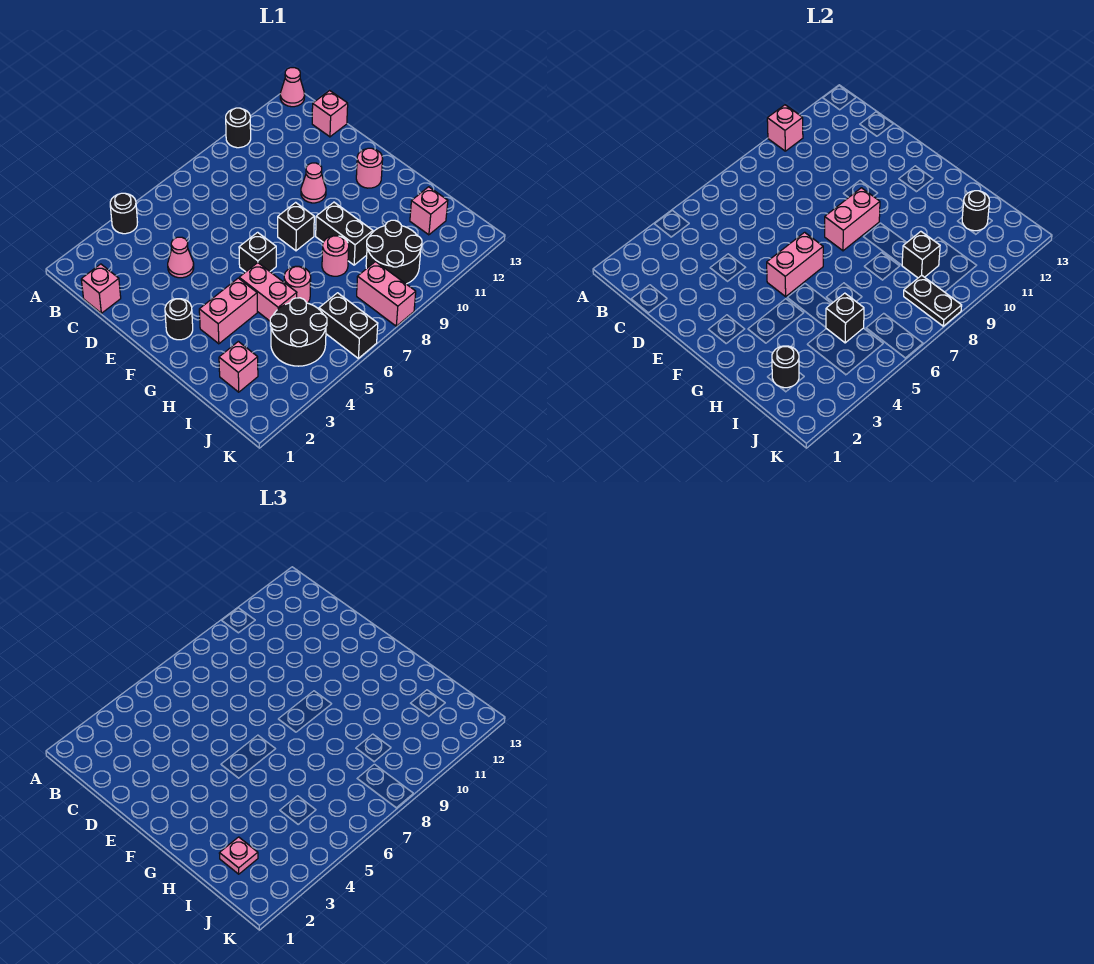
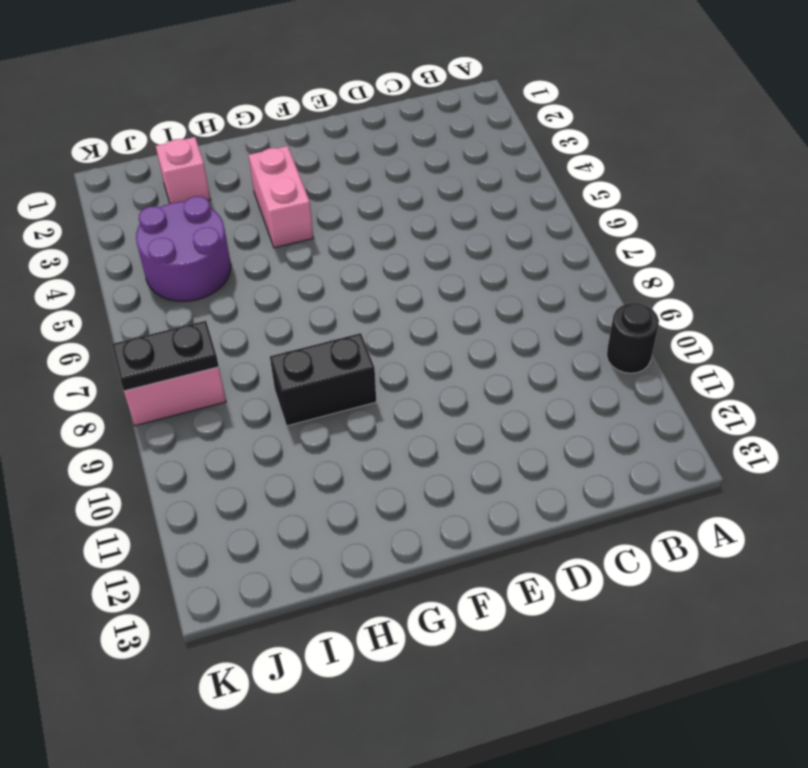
purple round brick I4:J5 level 1 -> black round brick I4:J5 level 1
none -> black round brick A4 level 1
none -> pink cone A13 level 1
none -> pink brick C1 level 1
none -> pink brick C13 level 1

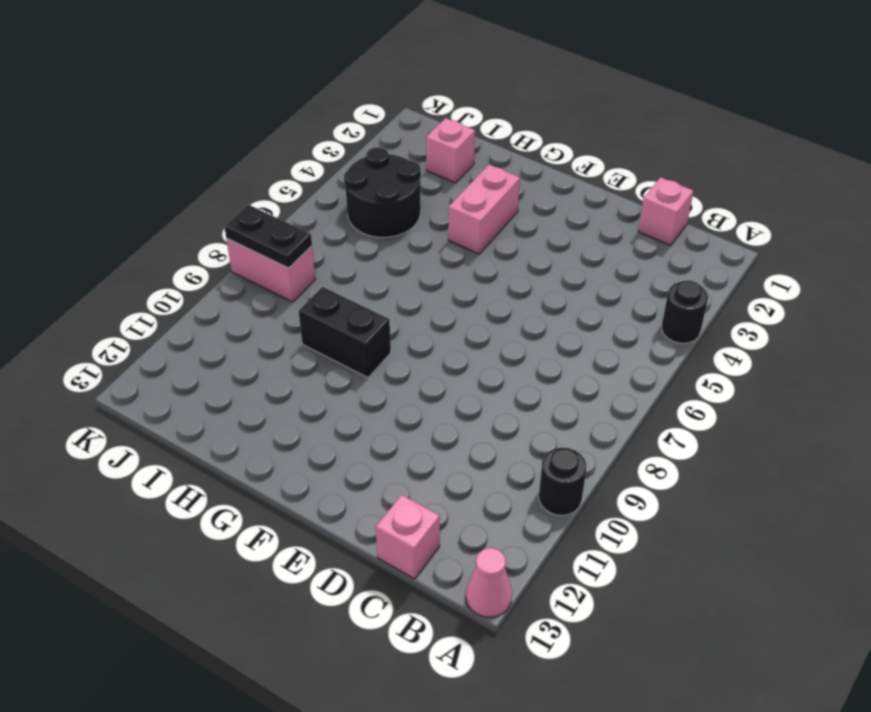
none -> pink cone D4 level 1
none -> pink cone E10 level 1
none -> black round brick F2 level 1
none -> black brick F6 level 1

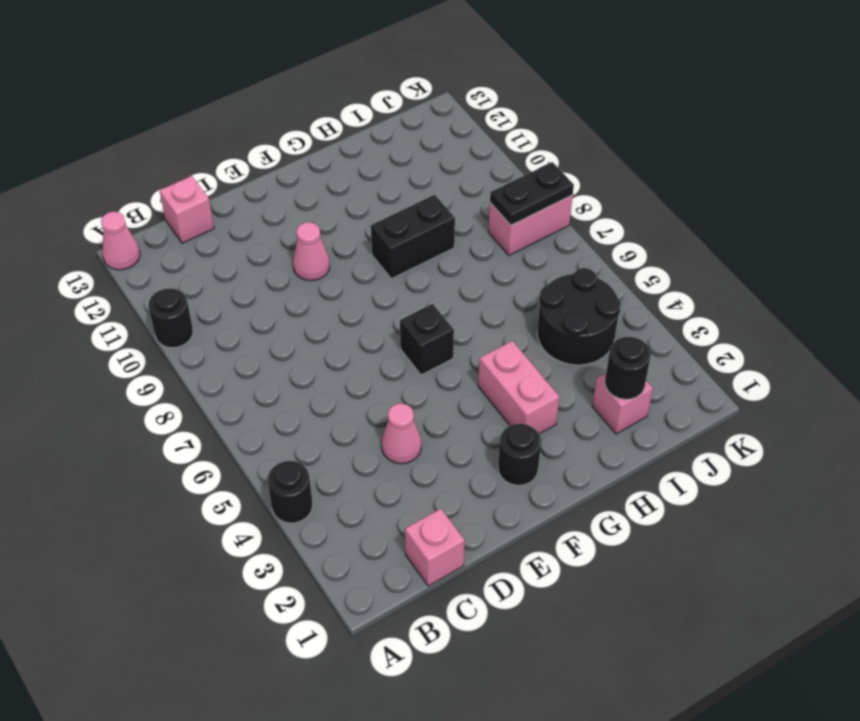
none -> black brick F8 level 1
none -> pink round brick F12 level 1
none -> pink brick G5:H5 level 1
none -> pink round brick H6 level 1

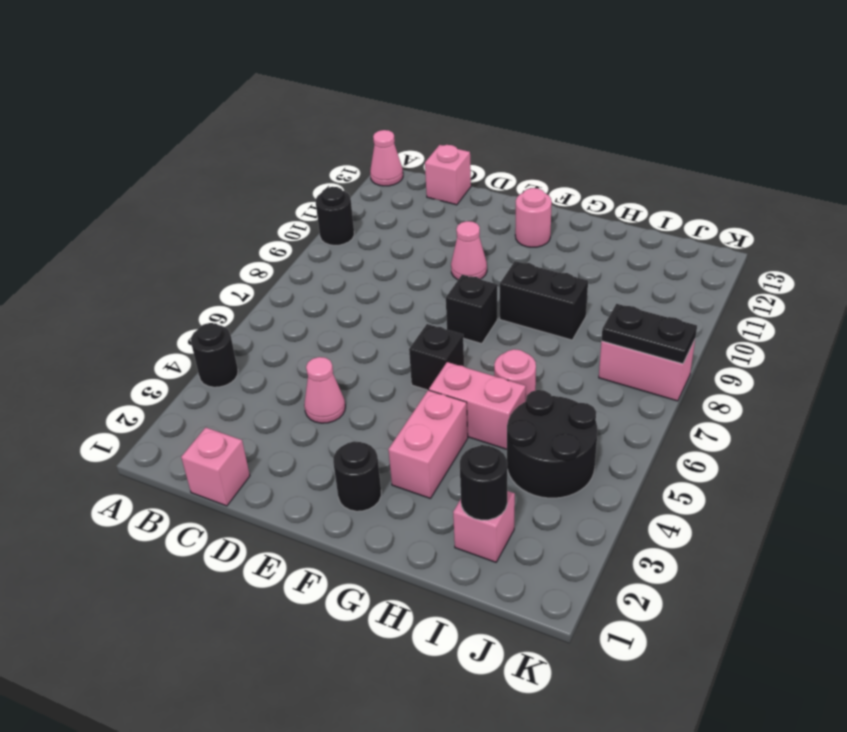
none -> pink round brick H8 level 1
none -> black round brick I9:J10 level 1
none -> pink brick I12 level 1
none -> black brick J6:K6 level 1

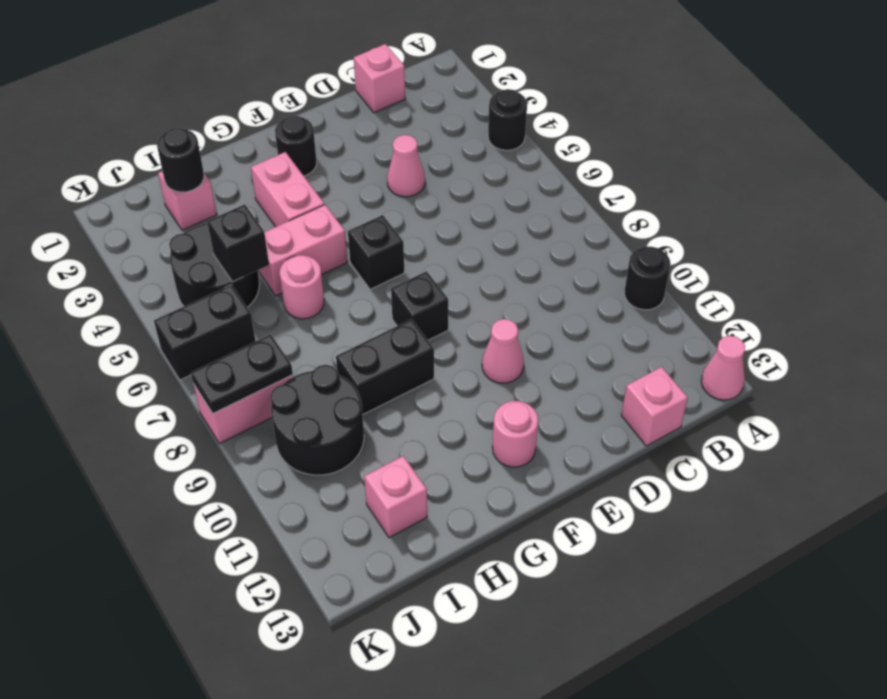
none -> pink round brick H8 level 1
none -> pink brick A10 level 2
none -> pink brick F5:F6 level 2
none -> pink brick F8:F9 level 2

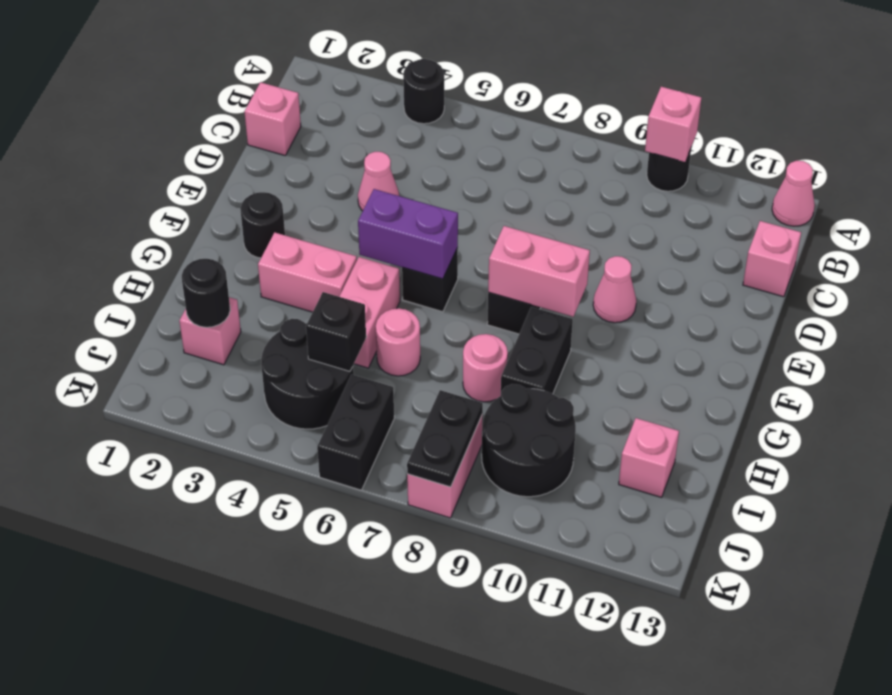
purple brick F5:F6 level 2 -> pink brick F5:F6 level 2
none -> pink round brick F12 level 1
none -> black brick I9 level 2
none -> black round brick I12 level 2
none -> pink plate I2 level 3

